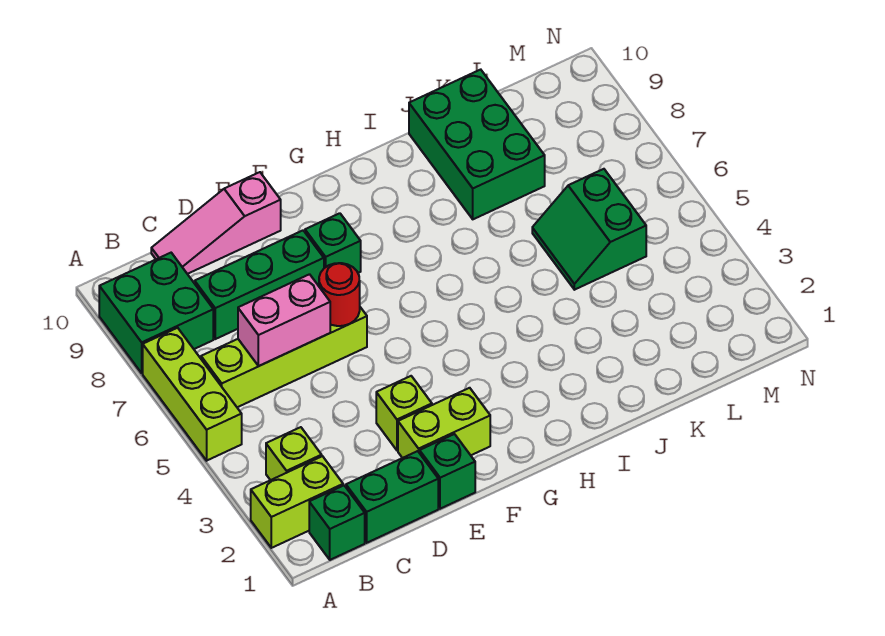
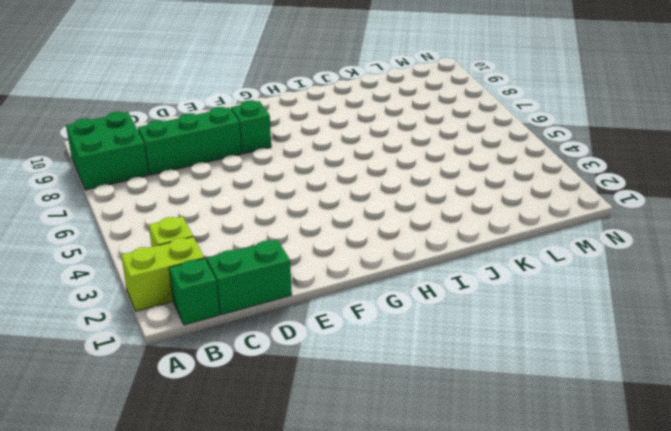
none -> lime brick A5:A7 level 1
none -> lime brick B6:E6 level 1
none -> pink slope C10:E10 level 1 top E

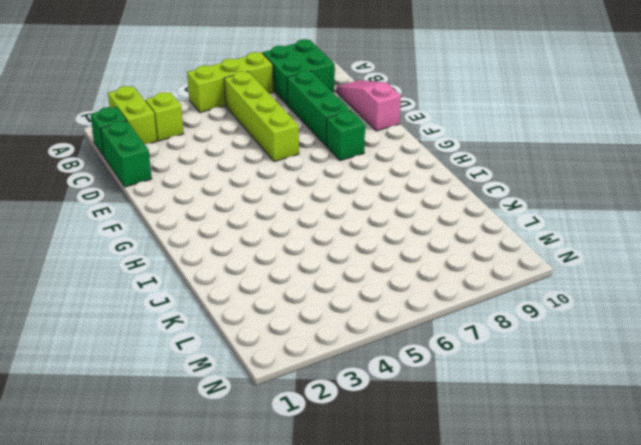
none -> green brick E1 level 1
none -> lime brick E2:F2 level 1
none -> lime brick E3 level 1

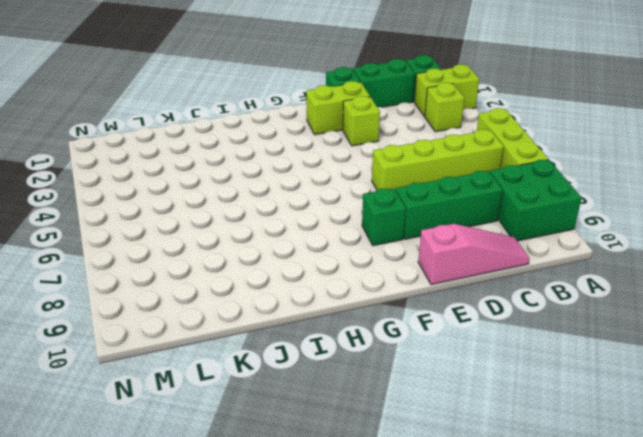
none -> green brick J8:K10 level 1
none -> green slope K5:L6 level 1 top L
none -> pink brick C6:D6 level 2

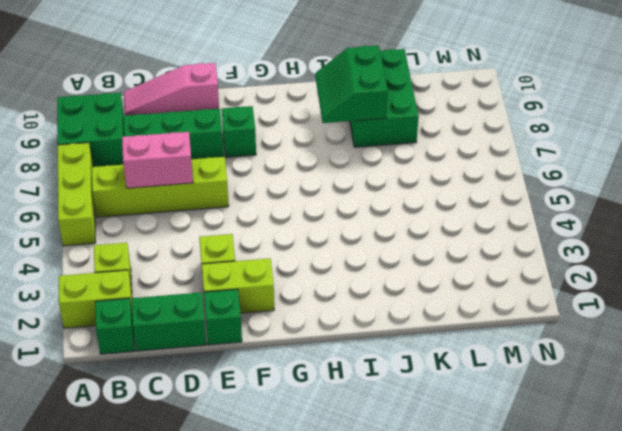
green slope I8:J9 level 2 top J -> green slope K5:L6 level 1 top L
none -> red round brick E6 level 2

